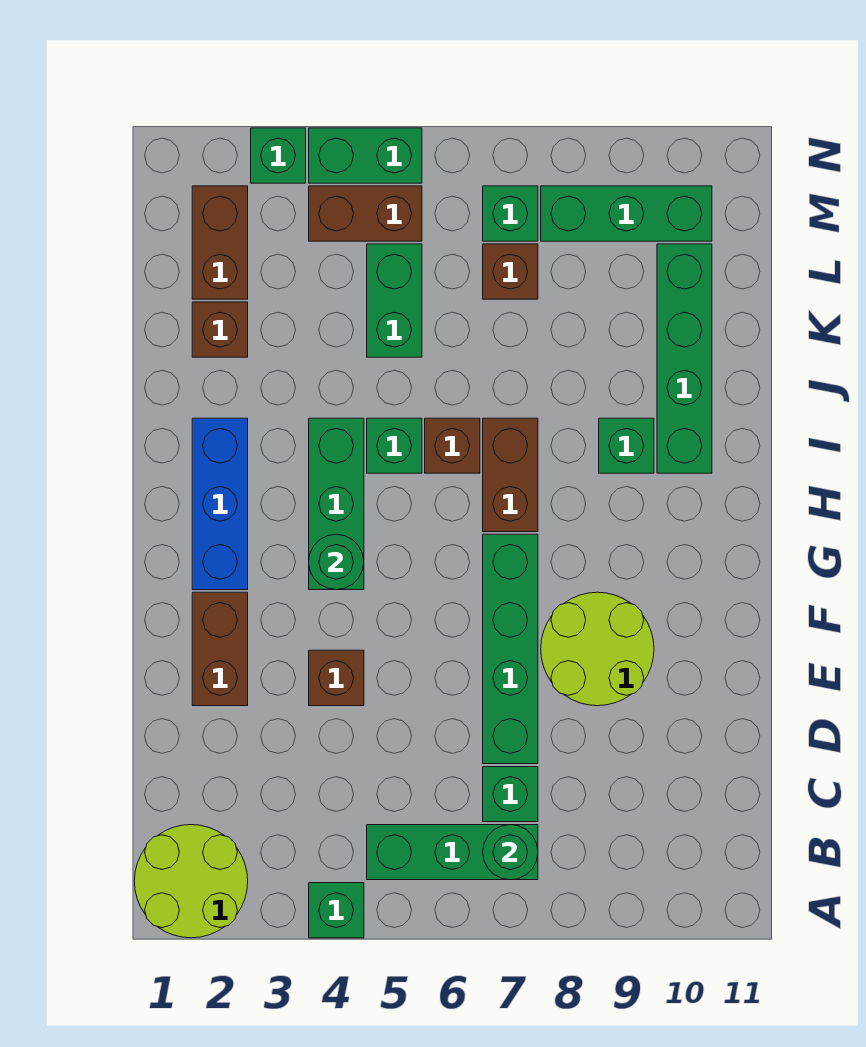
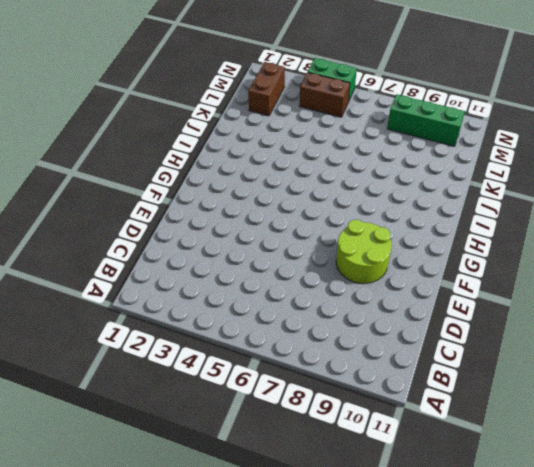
none -> lime round brick A1:B2 level 1
none -> green brick A4 level 1
none -> green brick B5:B7 level 1

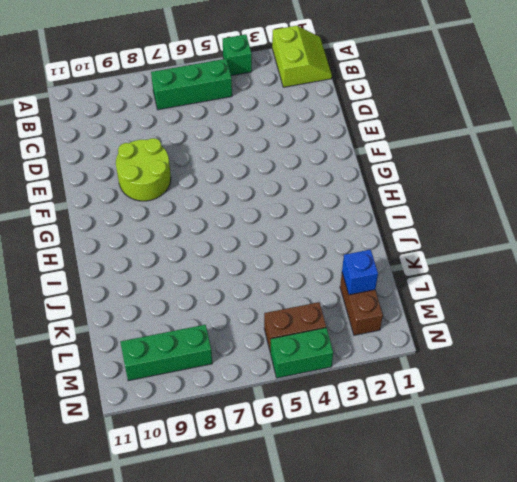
lime slope A1:B2 level 1 top 2 -> lime round brick A1:B2 level 1
blue brick L2 level 2 -> none
none -> green brick C7 level 1
none -> green brick D7:G7 level 1
none -> brown brick E2:F2 level 1

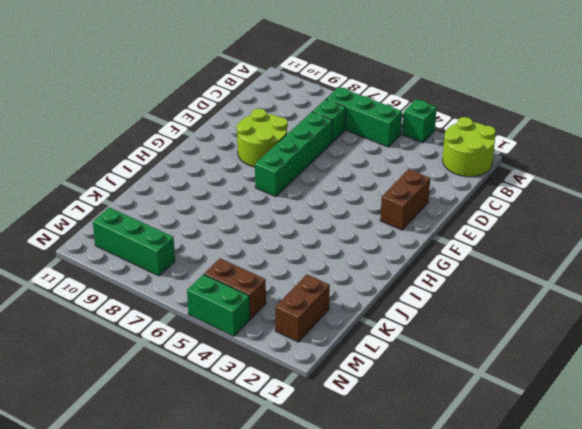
none -> brown brick E4 level 1
none -> blue brick G2:I2 level 1
none -> green brick G4:I4 level 1

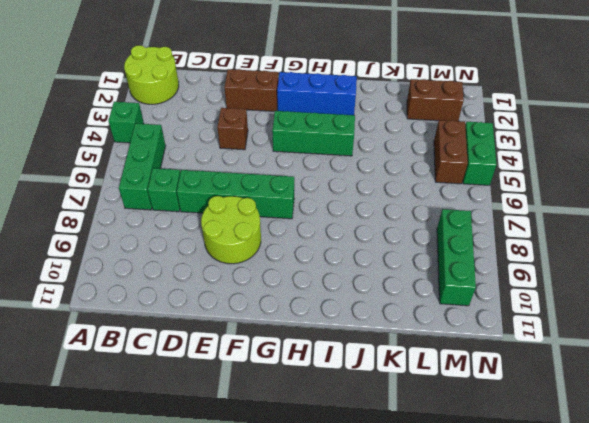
none -> brown brick H7:I7 level 1
none -> green brick I5 level 1
none -> brown brick I6 level 1

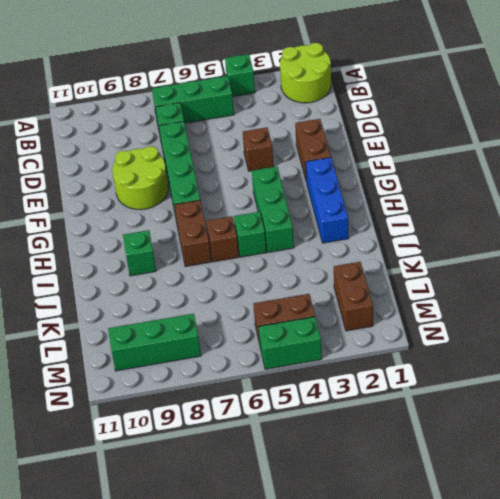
none -> green brick I10:L10 level 1
none -> brown brick K2 level 1
none -> green brick K5:L5 level 1

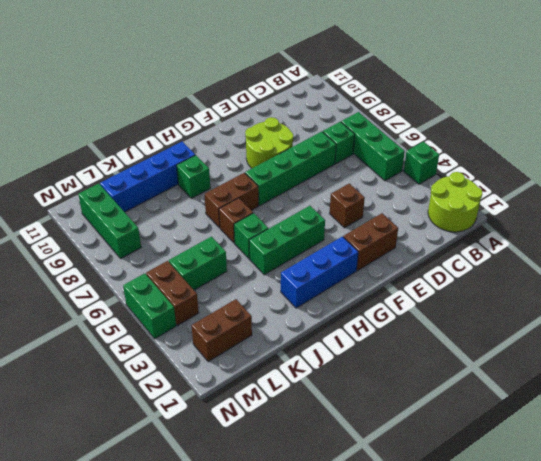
blue brick I10:L10 level 1 -> green brick I10:L10 level 1
none -> brown brick K2 level 1
none -> brown brick L7 level 1
none -> green brick M7 level 1

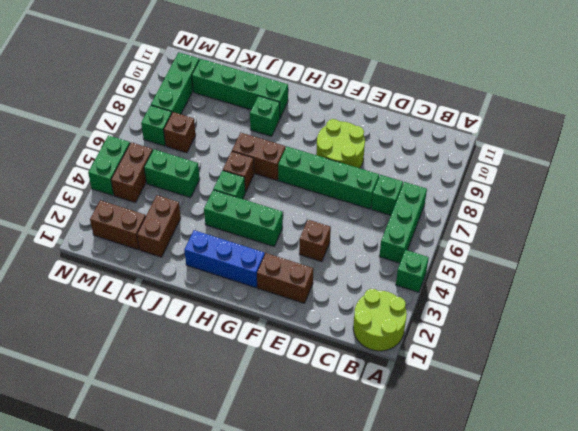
brown brick K2:K3 level 1 -> brown brick K2 level 1
none -> green brick N3 level 1
none -> green round brick B7 level 2
none -> green round brick G4 level 2

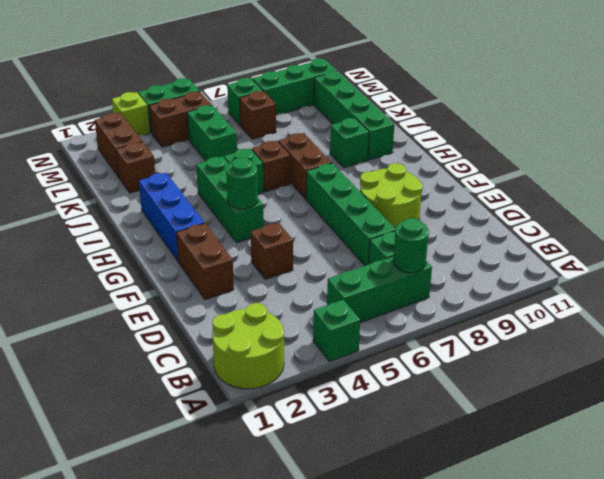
lime brick N3 level 1 -> green brick N3 level 1

